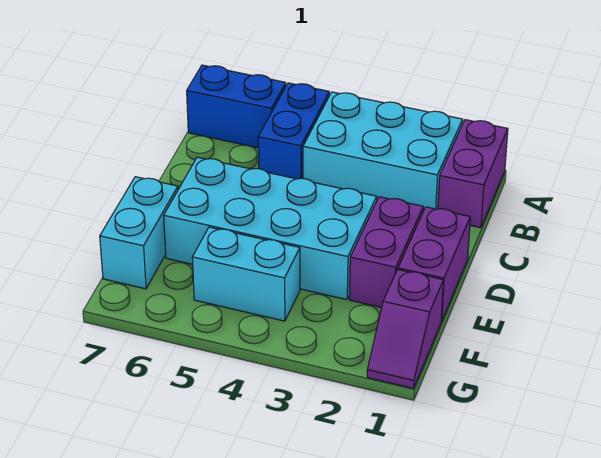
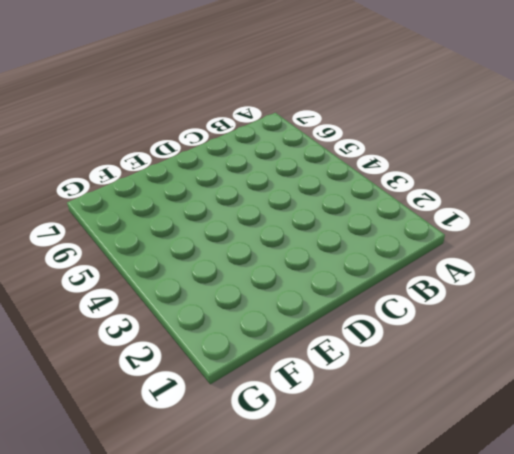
none -> purple brick A1:B1 level 1
none -> cyan brick A2:B4 level 1

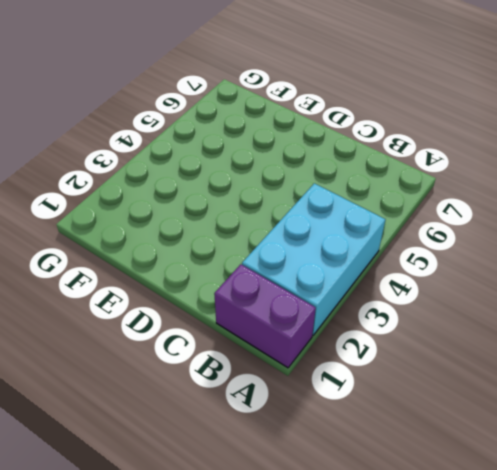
none -> blue brick A5:B5 level 1
none -> blue brick A6:A7 level 1

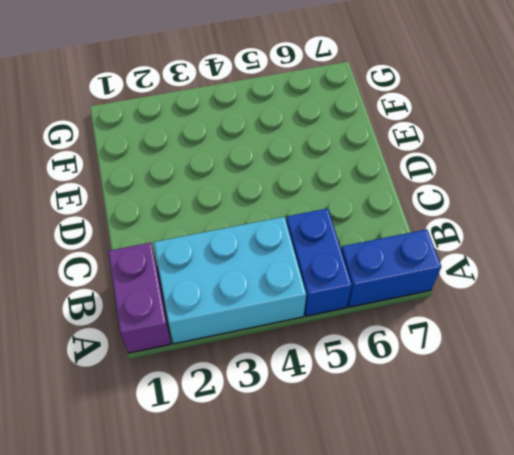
none -> purple brick D1:E1 level 1
none -> purple brick D2:E2 level 1

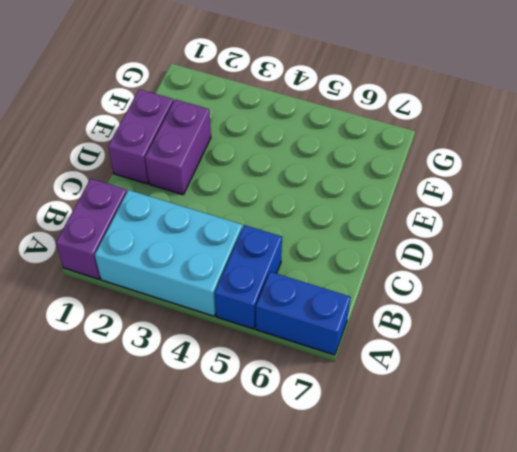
none -> cyan brick D3:E6 level 1
none -> cyan brick E7:F7 level 1

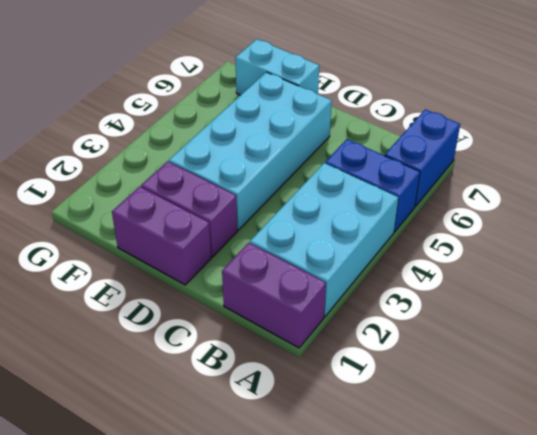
none -> purple slope F1:G1 level 1 top F
none -> cyan brick F4:F5 level 1

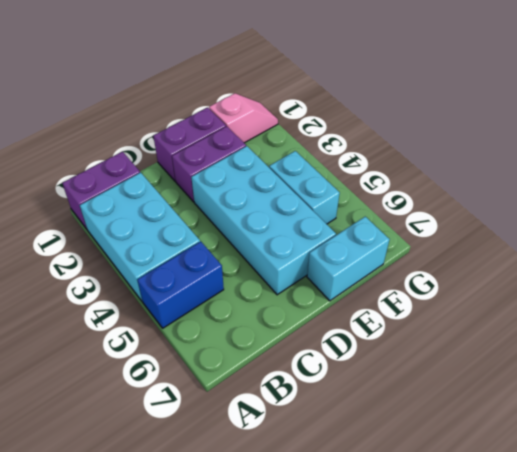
pink slope F1:G1 level 1 top F -> purple slope F1:G1 level 1 top F
none -> blue brick A6:A7 level 1

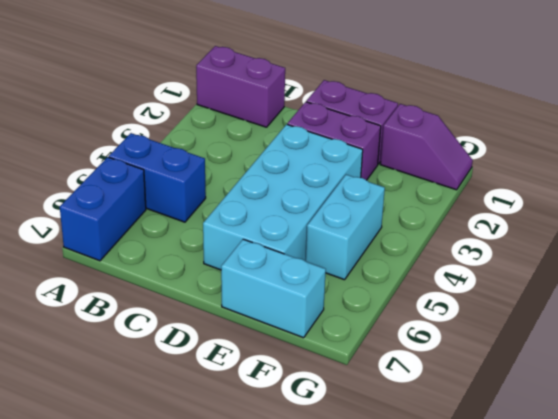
none -> cyan brick A2:B4 level 1

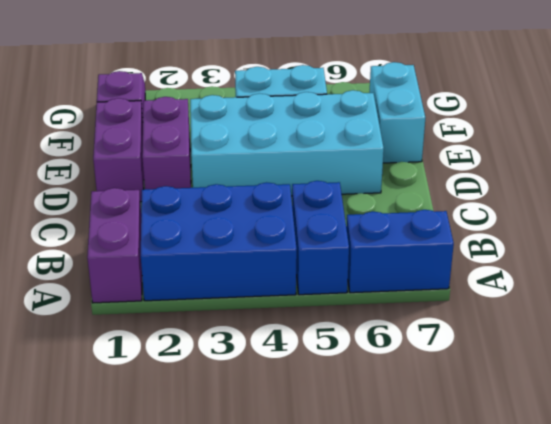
blue brick A2:B4 level 1 -> cyan brick A2:B4 level 1

